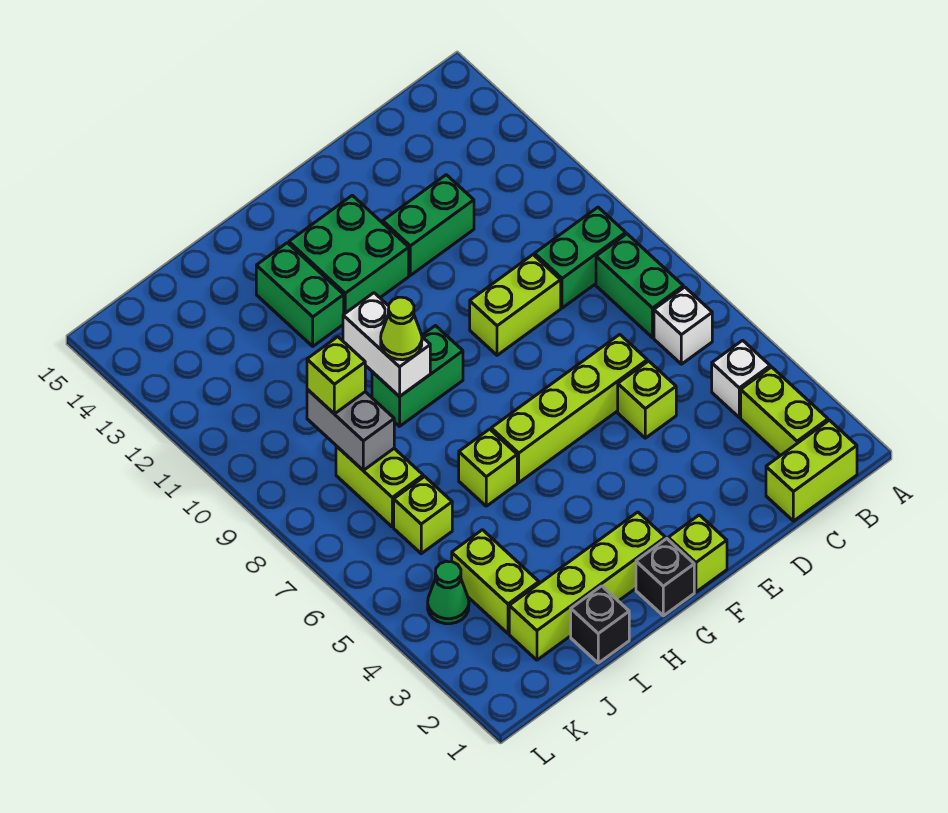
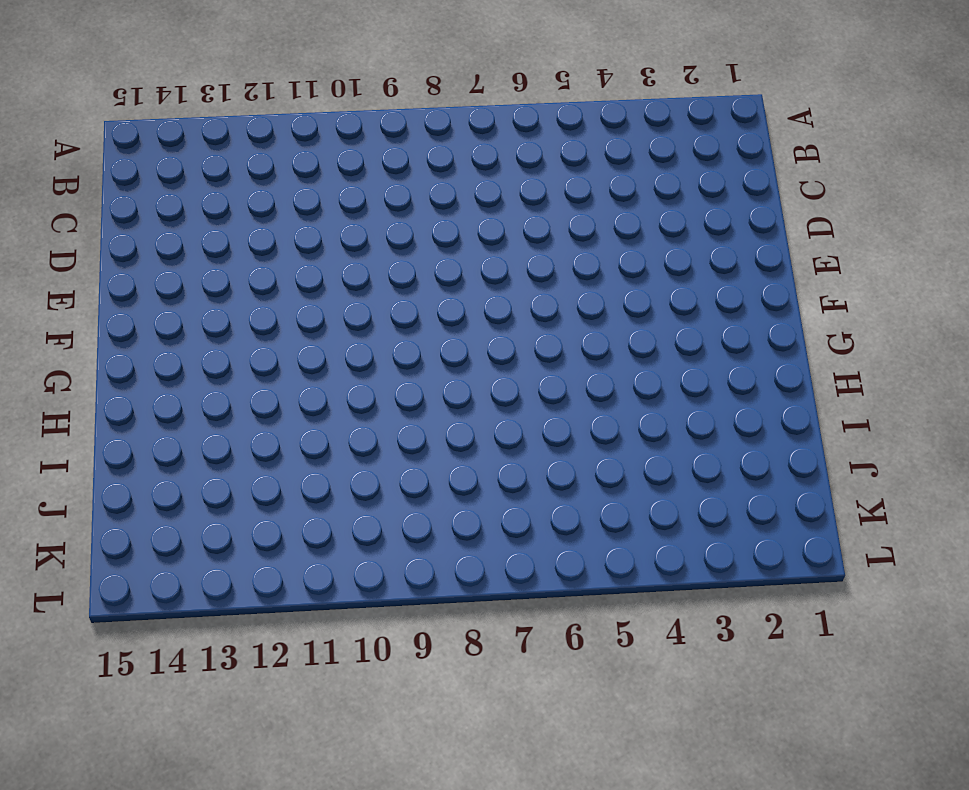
none -> lime brick B1:C1 level 1
none -> lime brick B2:B3 level 1
none -> white brick B4 level 1

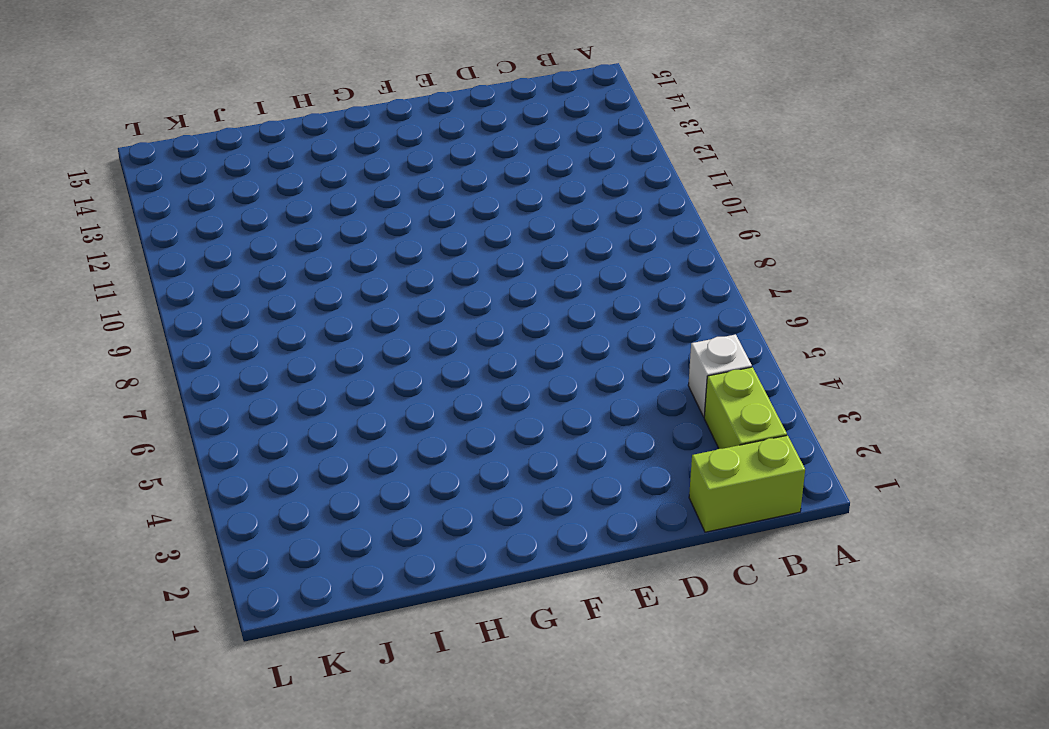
none -> white brick B6 level 1
none -> green brick B7:B8 level 1
none -> green brick B9:C9 level 1

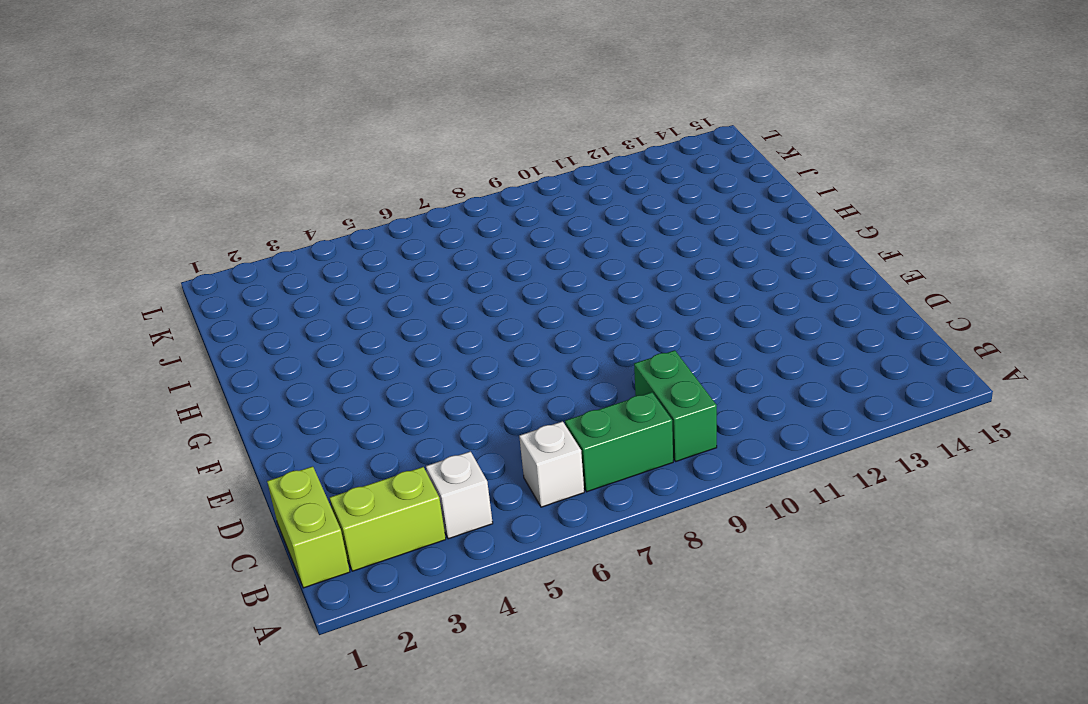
none -> lime brick D5 level 1
none -> lime brick D6:G6 level 1
none -> lime brick D9:E9 level 1

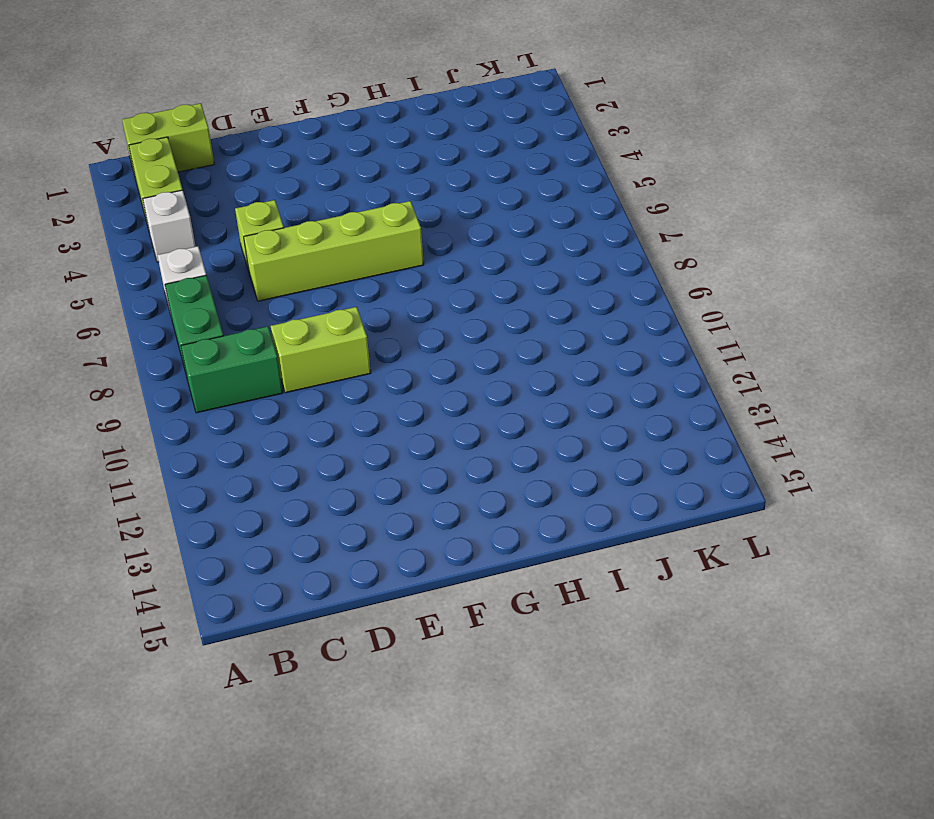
none -> green brick D12:E12 level 1
none -> lime brick F1 level 1
none -> green brick F12:G13 level 1

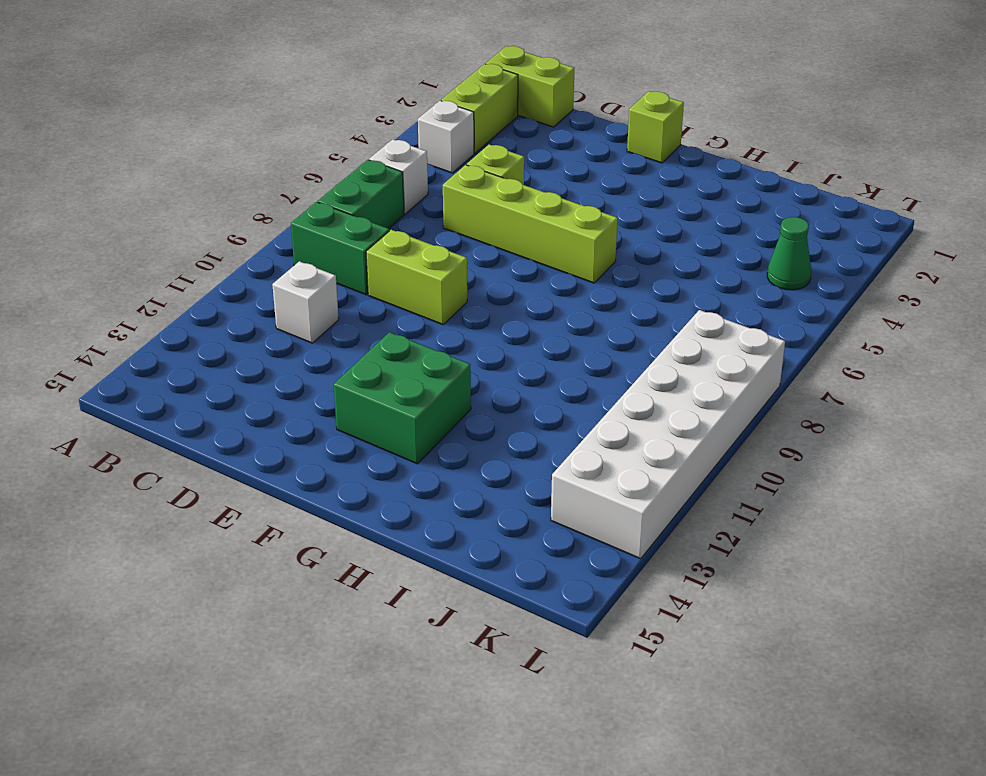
white brick C11 level 1 -> none
white brick K8:L13 level 1 -> none
none -> green brick D12:E12 level 1
none -> black brick G1 level 1
none -> lime brick G2:J2 level 1

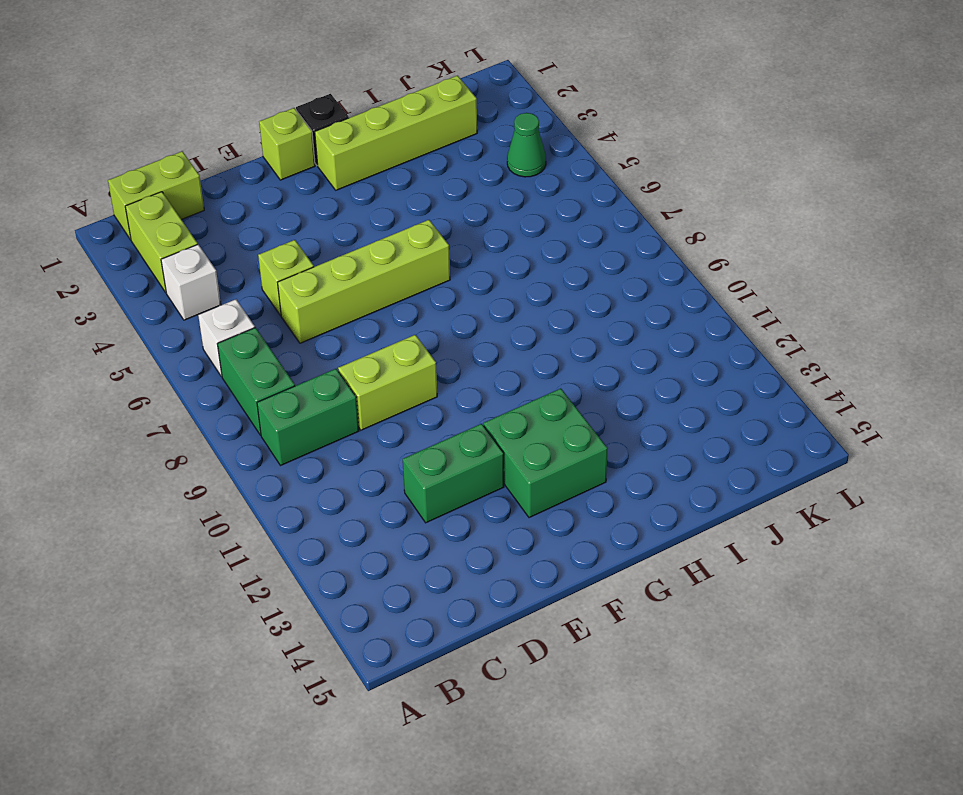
none -> green brick G9:H9 level 1
none -> lime brick H6 level 1
none -> green brick H12:H13 level 1

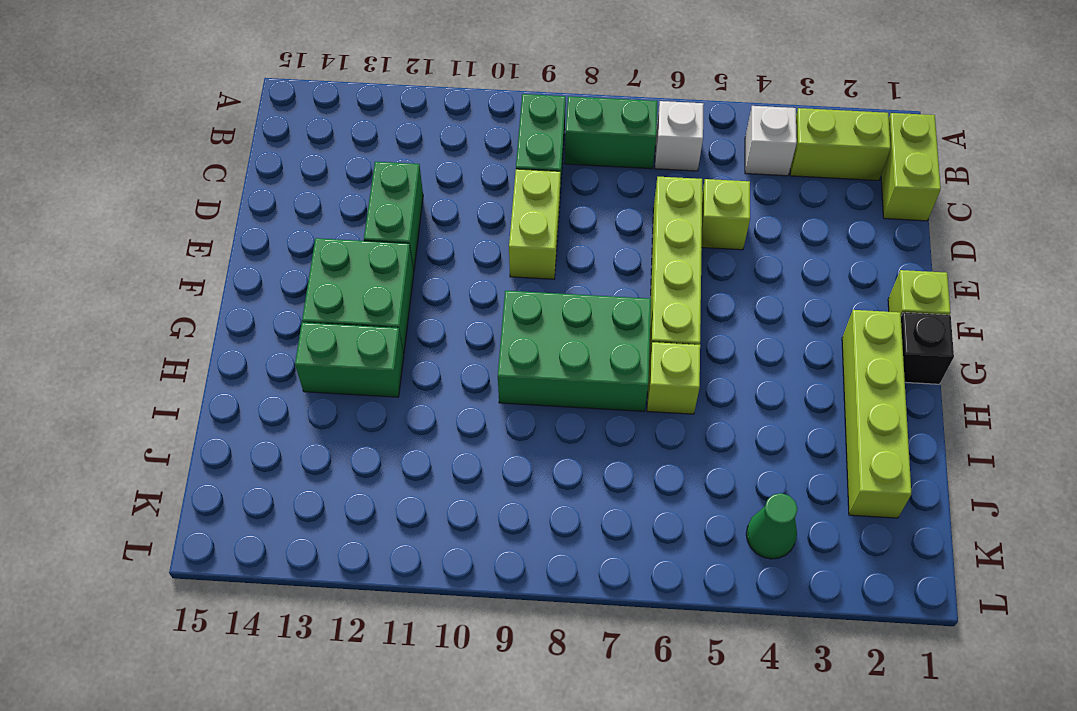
green brick G7:H9 level 1 -> green brick G9:H9 level 1
none -> black brick I1 level 1
none -> lime brick J3:J4 level 1
none -> lime brick J6 level 1

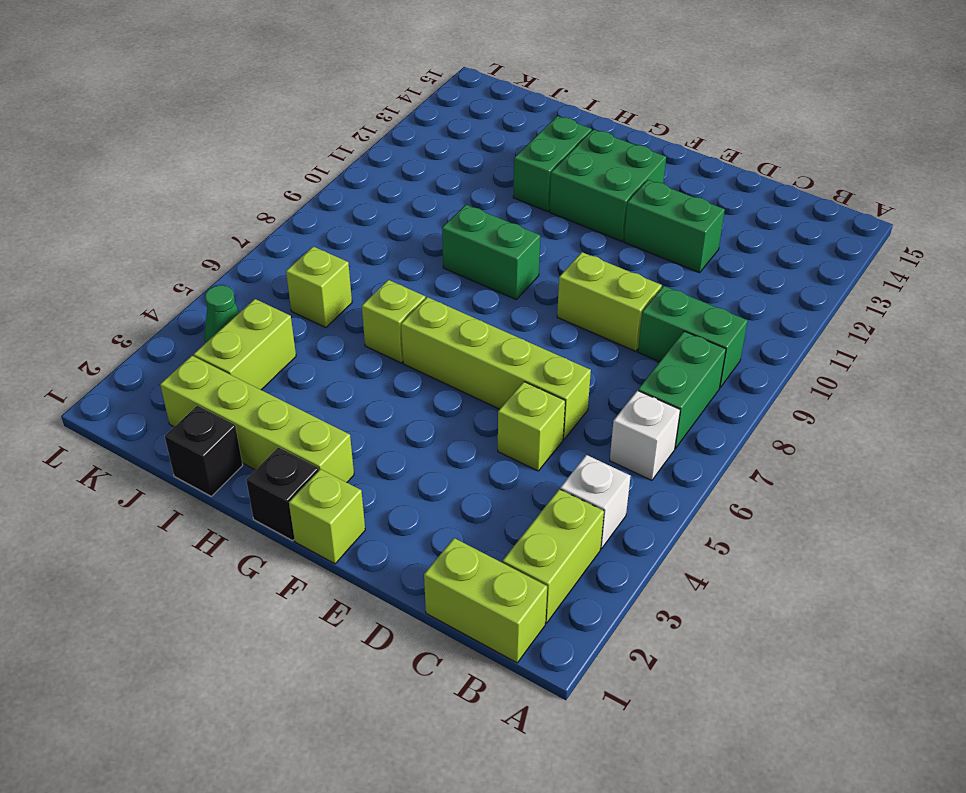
none -> lime brick J7:J8 level 1
none -> white brick H9:H10 level 2
none -> grey brick J8:J9 level 2

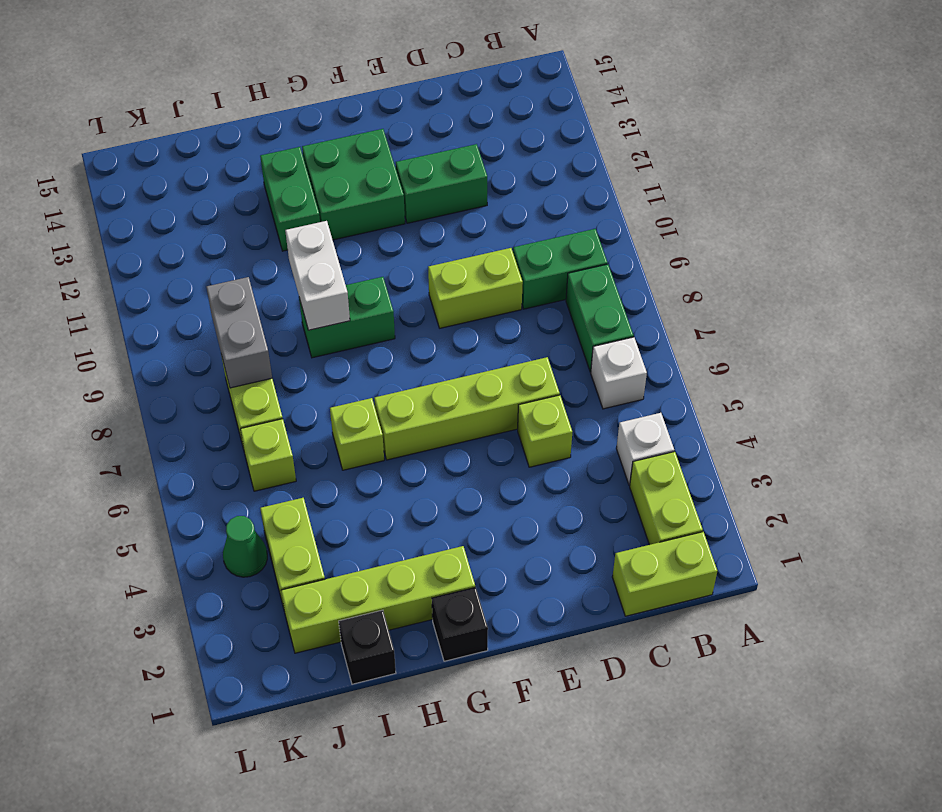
none -> lime brick F1 level 1
none -> lime cone H9 level 3
none -> lime brick J9 level 3

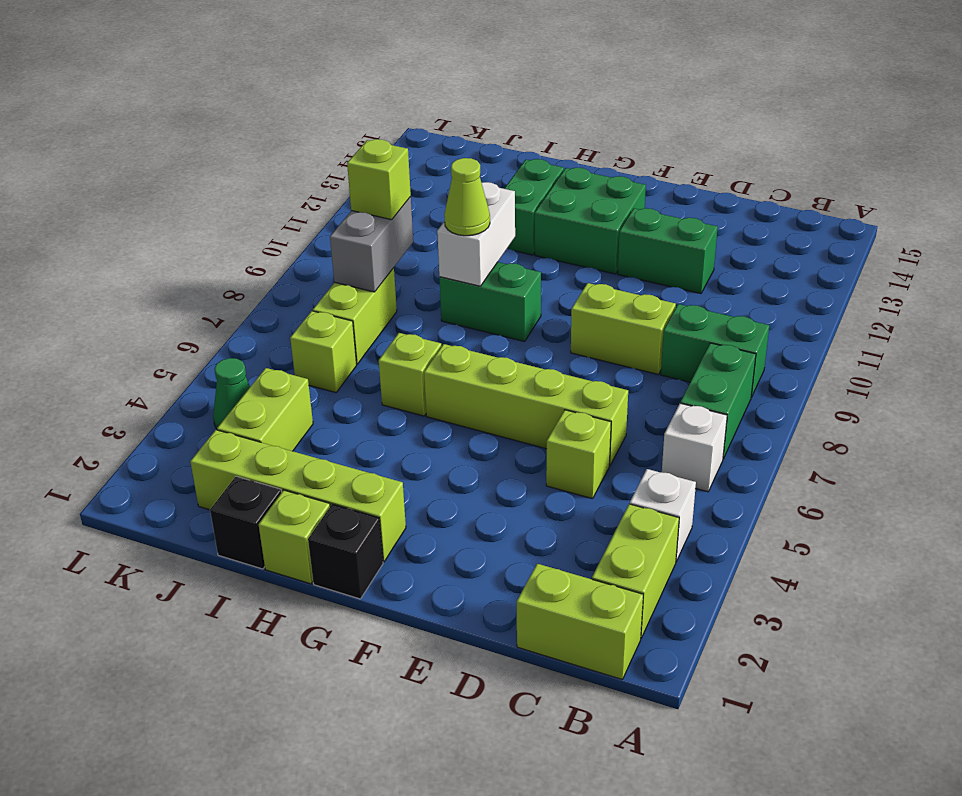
lime brick H1 level 1 -> lime brick F1 level 1

